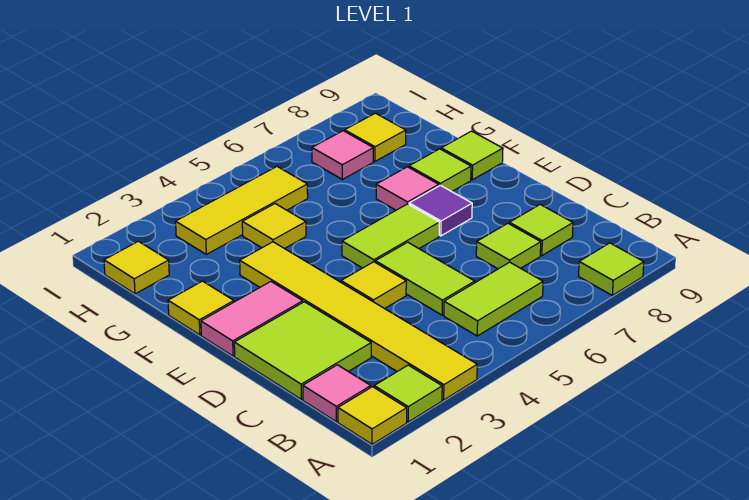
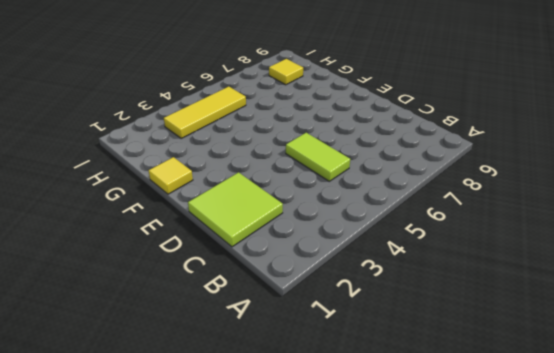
none -> yellow tile A1 level 1
none -> lime tile A2 level 1
none -> yellow tile A3:F3 level 1

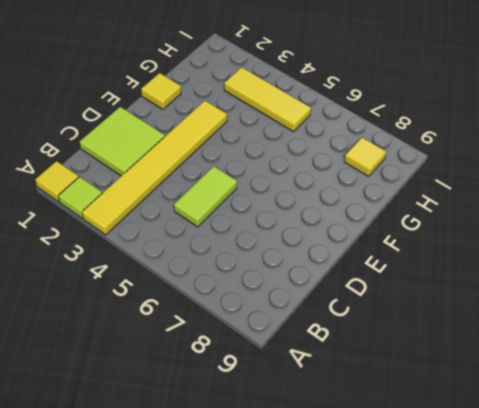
none -> lime tile A8 level 1
none -> pink tile B1 level 1
none -> lime tile B5:B6 level 1

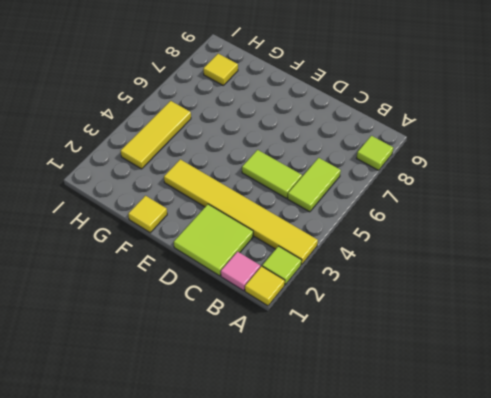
none -> lime tile C7 level 1
none -> lime tile C8 level 1
none -> yellow tile D4 level 1

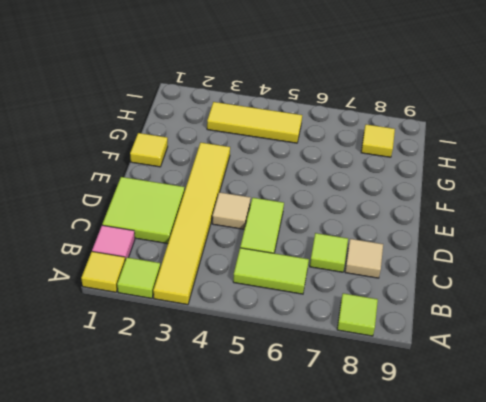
tan tile C8 level 1 -> lime tile C8 level 1
tan tile D4 level 1 -> yellow tile D4 level 1
none -> pink tile E1:E2 level 1
none -> lime tile E5:E6 level 1
none -> purple tile E7 level 1

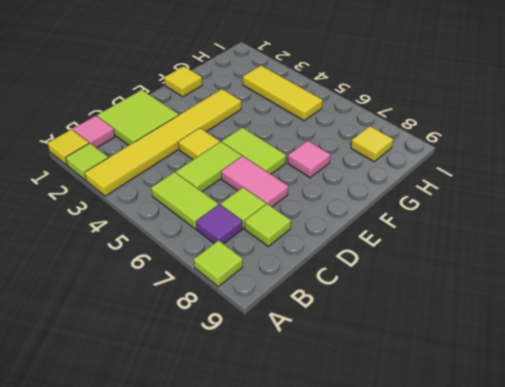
purple tile B7 level 1 -> purple tile E7 level 1
pink tile D6:D7 level 1 -> pink tile E1:E2 level 1
none -> lime tile F8 level 1
none -> lime tile F9 level 1
none -> yellow tile G4 level 1

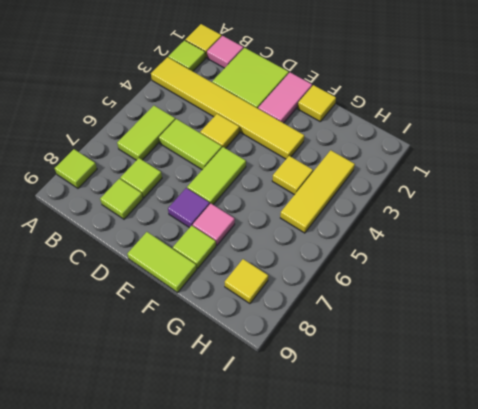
lime tile E9:F9 level 1 -> lime tile F9 level 1
none -> yellow tile H1 level 1
none -> pink tile H7 level 1

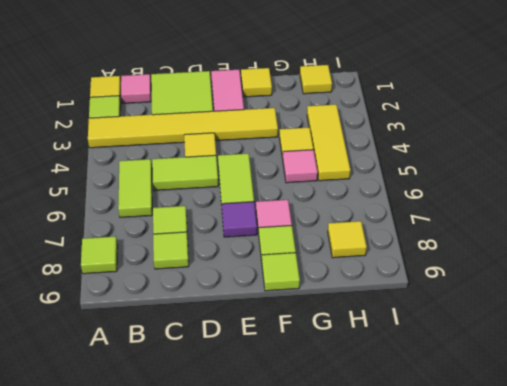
pink tile G5 level 1 -> pink tile H7 level 1

